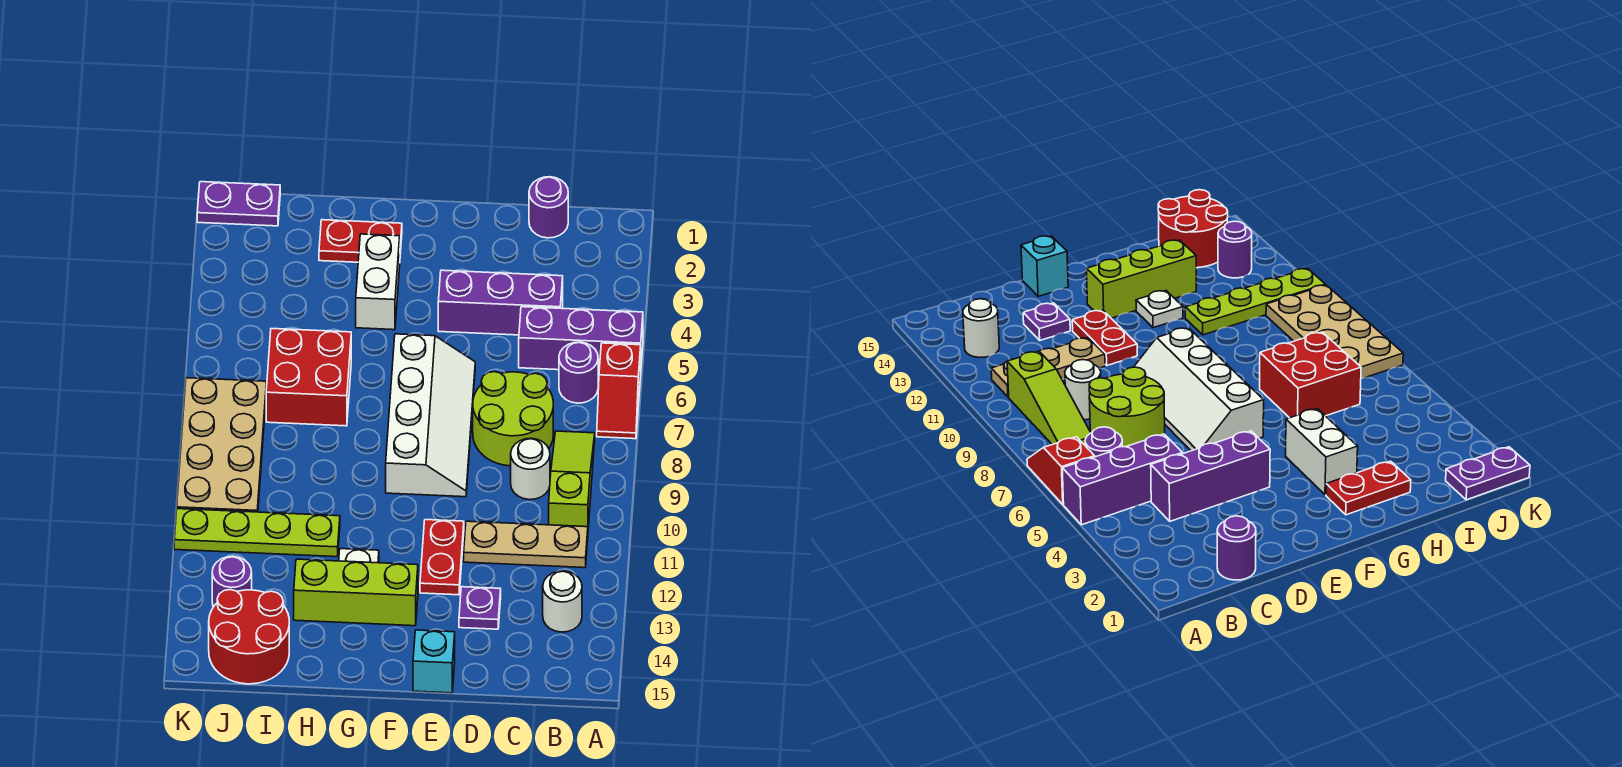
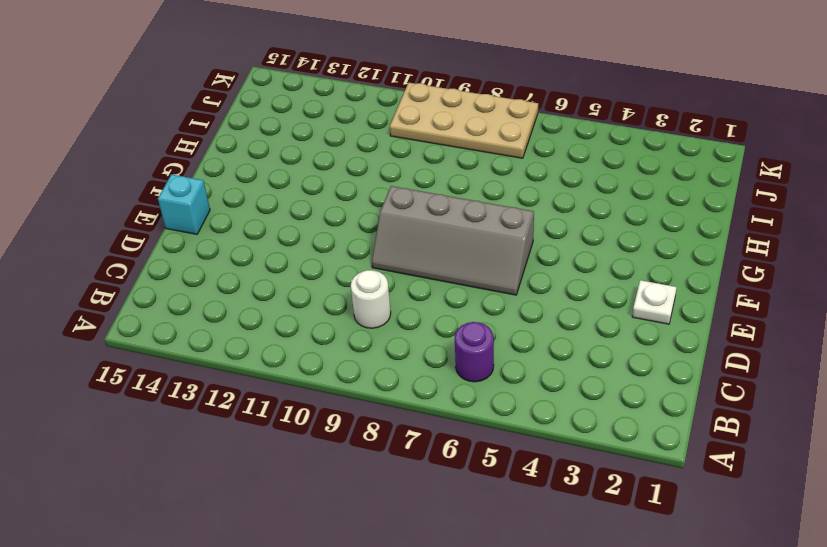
white plate E2 level 1 -> white plate G12 level 1
grey slope E6:F9 level 1 top F -> white slope E6:F9 level 1 top F
none -> purple brick A5:C5 level 1
none -> red slope A6:A7 level 1 top 6
none -> lime slope B8:B10 level 1 top 10

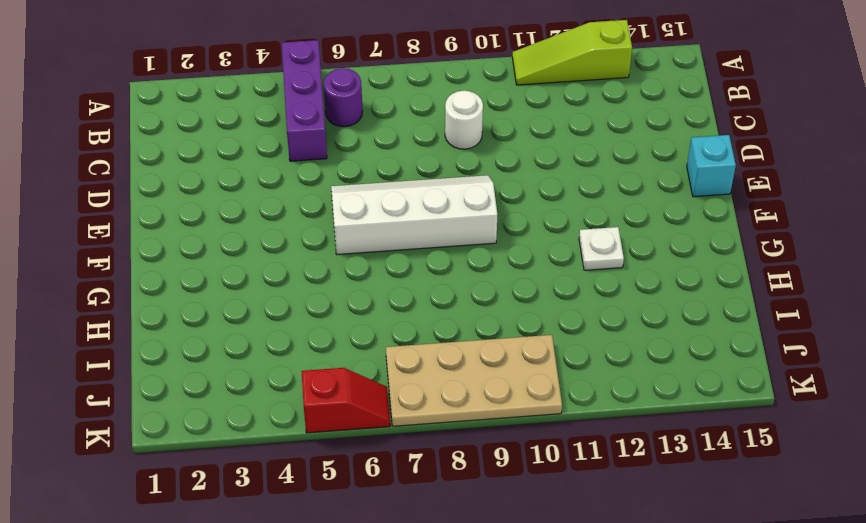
lime slope A11:A13 level 1 top 13 -> lime slope B8:B10 level 1 top 10
red slope K5:K6 level 1 top 5 -> red slope A6:A7 level 1 top 6
none -> tan plate B11:D11 level 1
none -> white round brick B13 level 1
none -> purple round brick C1 level 1

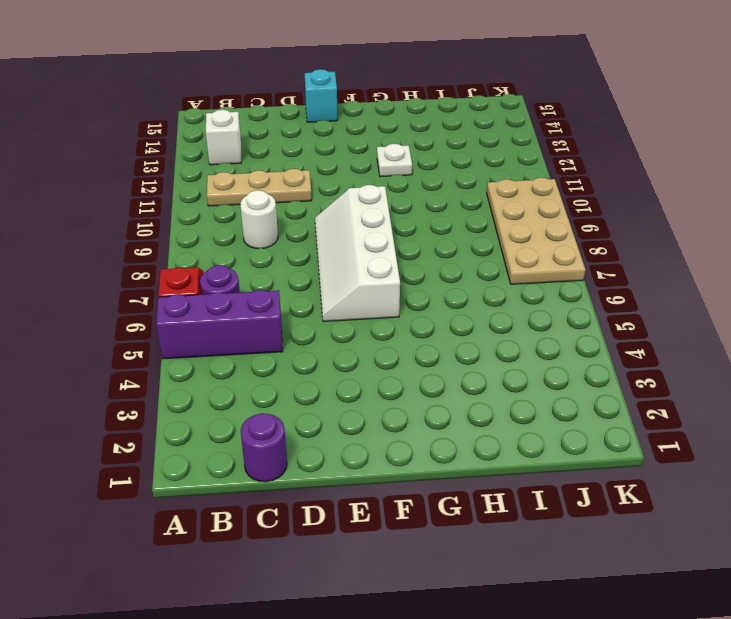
white brick B13 level 1 -> white round brick B13 level 1
none -> lime slope B8:B10 level 1 top 10
none -> purple brick C4:E4 level 1
none -> lime round brick C7:D8 level 1

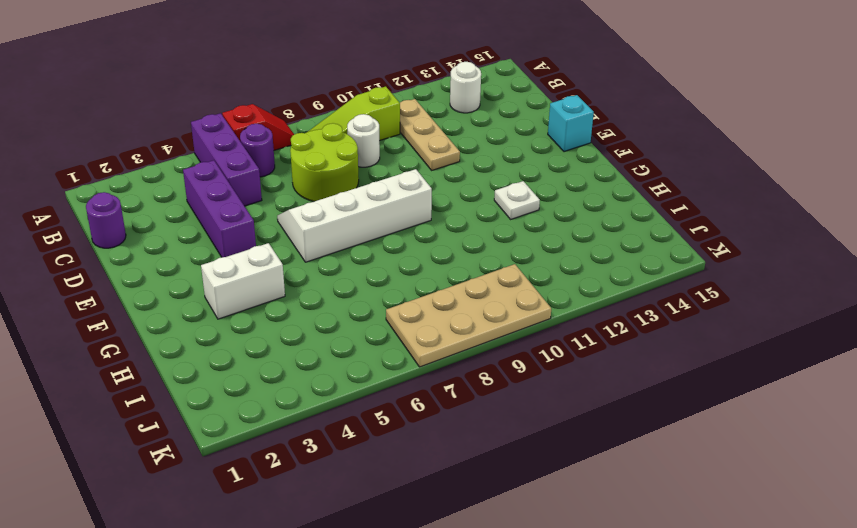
none -> purple plate D13 level 1
none -> red plate E11:E12 level 1
none -> lime brick F13:H13 level 1

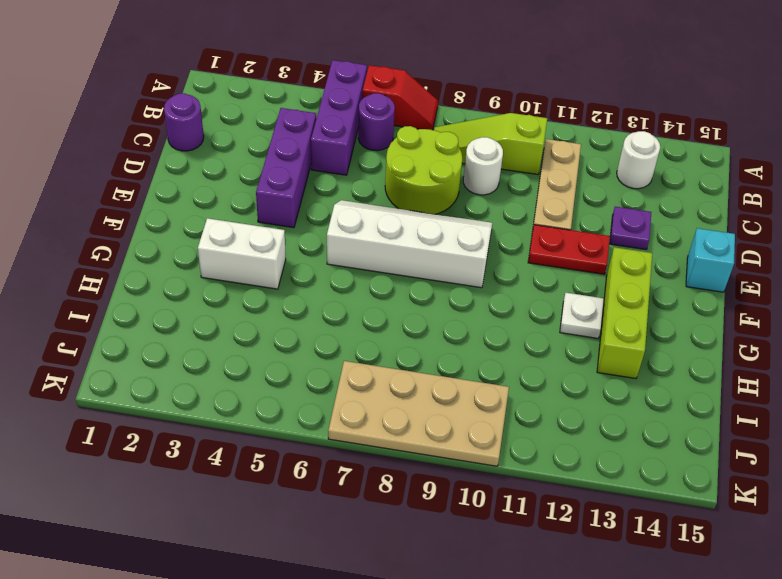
none -> red plate G2:H2 level 1
none -> red brick H6:I7 level 1
none -> lime plate H11:K11 level 1

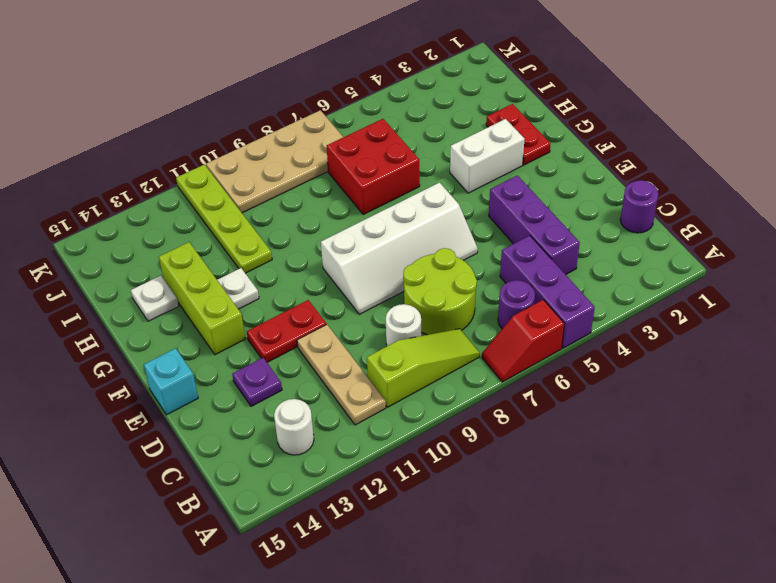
white plate H14 level 1 -> none
none -> red round brick I14:J15 level 1
none -> purple plate J1:K1 level 1
none -> purple round brick J13 level 1

